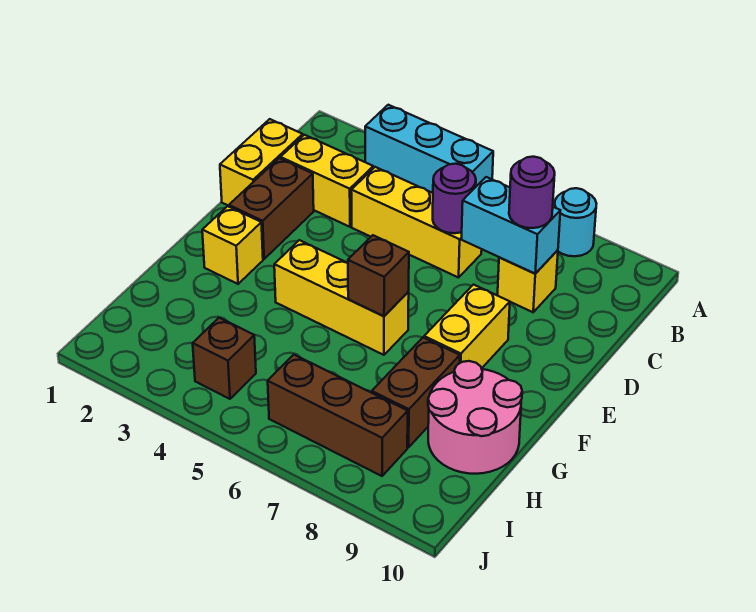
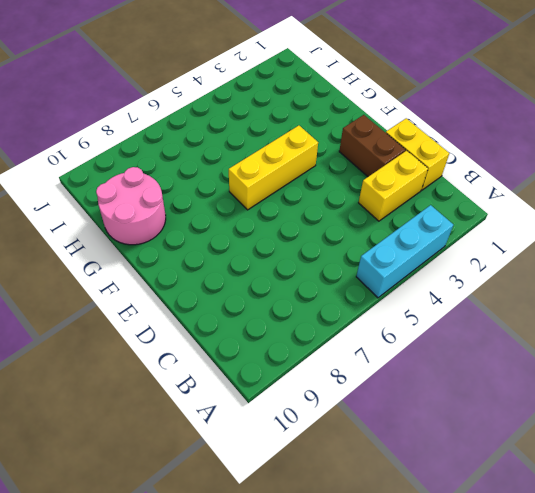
none -> cyan round brick A8 level 1
none -> yellow brick C4:C6 level 1
none -> yellow brick C8 level 1

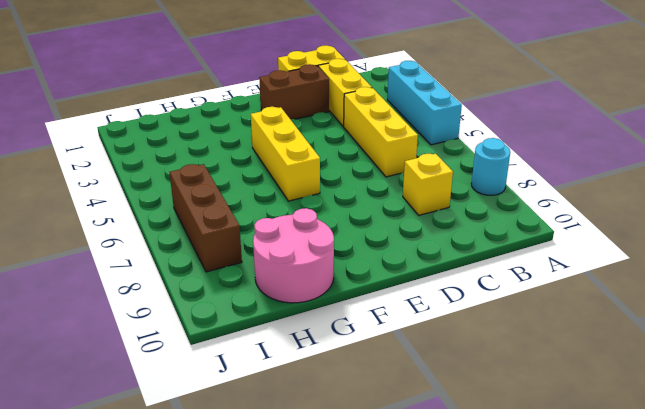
none -> yellow brick E8:F8 level 1
none -> yellow brick F2 level 1
none -> brown brick G8:H8 level 1

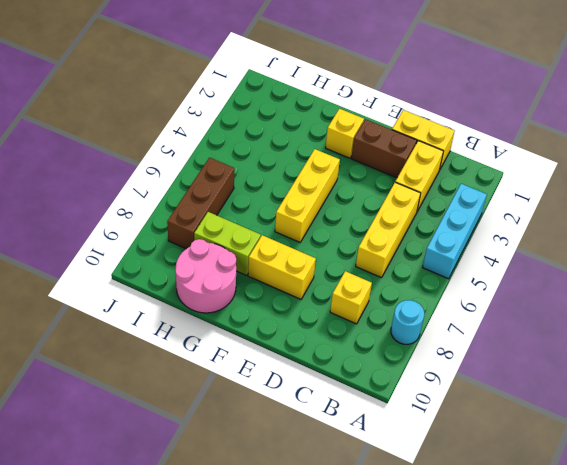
lime brick G8:H8 level 1 -> brown brick G8:H8 level 1
none -> brown brick I4 level 1
none -> purple round brick C6 level 2
none -> cyan brick C7:C8 level 2

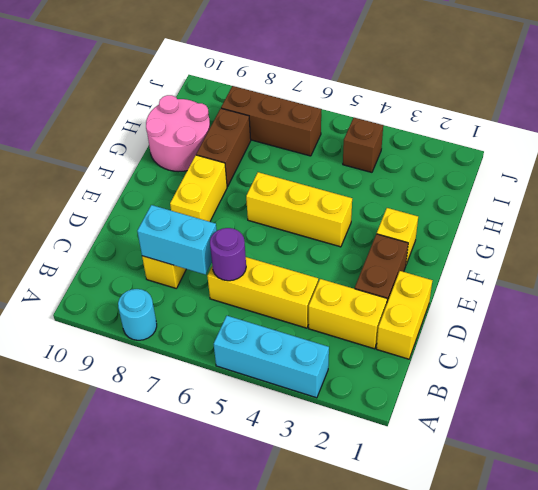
none -> brown brick F6 level 2
none -> purple round brick C8 level 3

